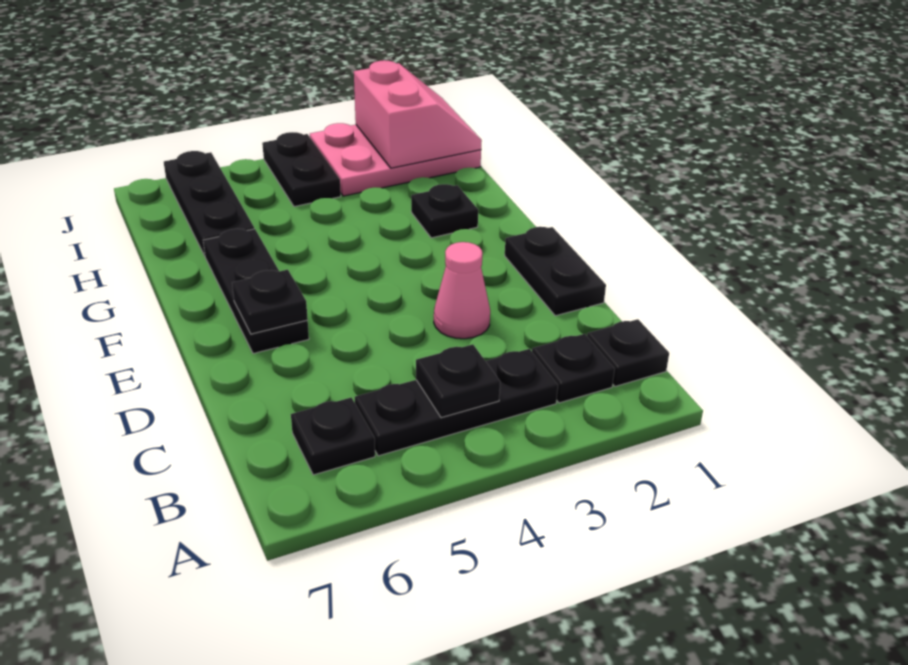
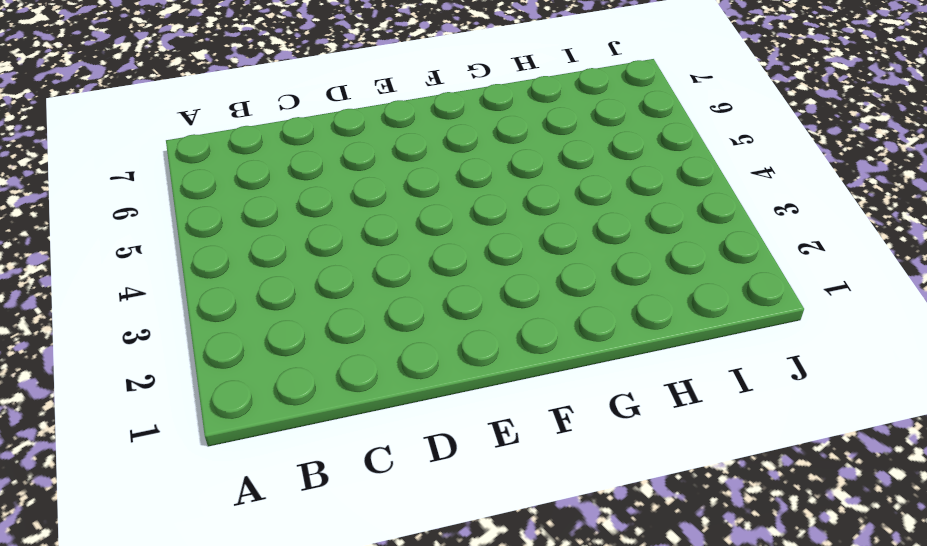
none -> black plate B1 level 1
none -> black plate B2 level 1
none -> black plate B3:B5 level 1

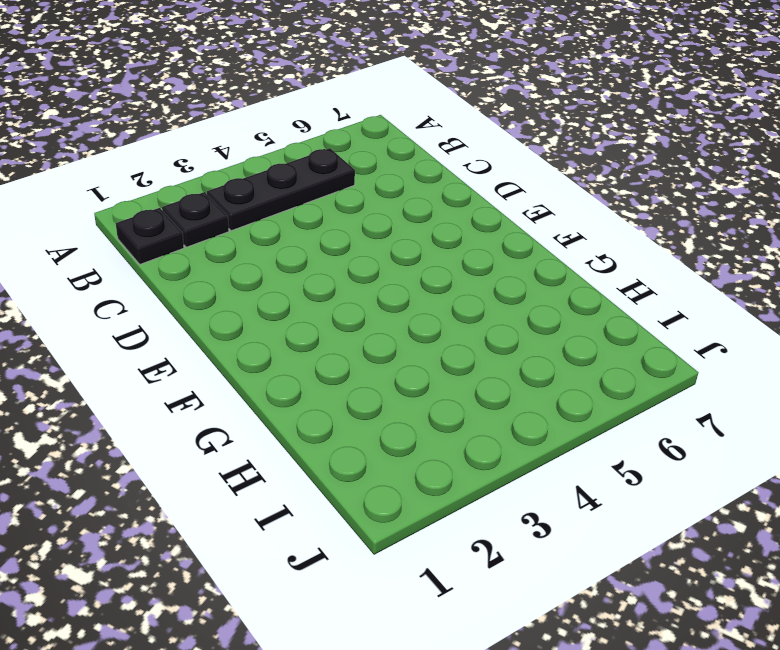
none -> black plate B6 level 1
none -> black plate D1:E1 level 1
none -> pink cone D3 level 1

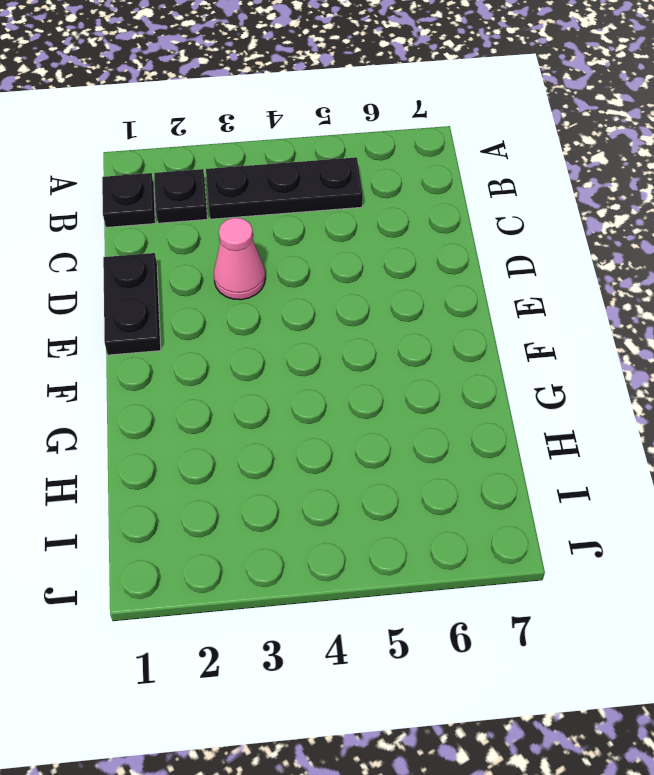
none -> black plate B6 level 1
none -> black plate E6:G6 level 1
none -> black plate G2 level 1

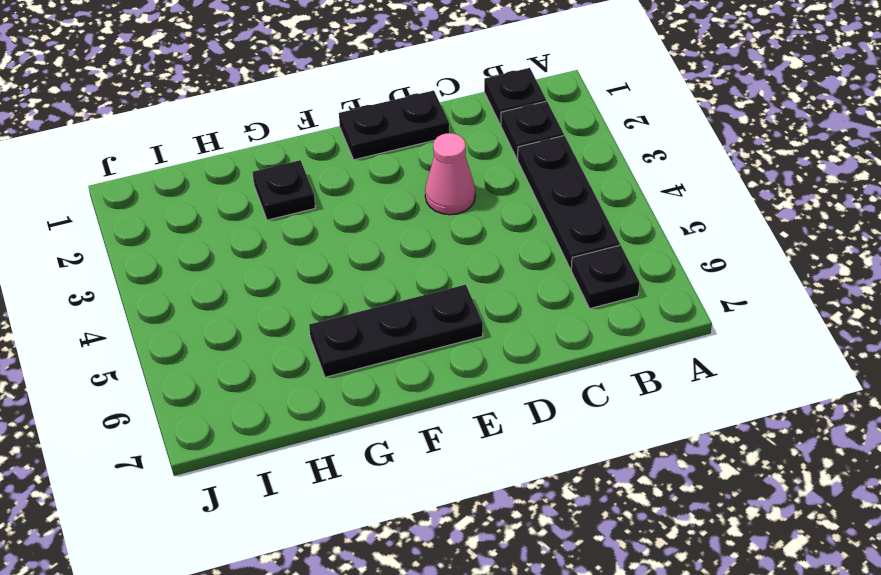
none -> black plate H6:J6 level 1
none -> pink plate I1:J3 level 1
none -> black plate I4:J4 level 1

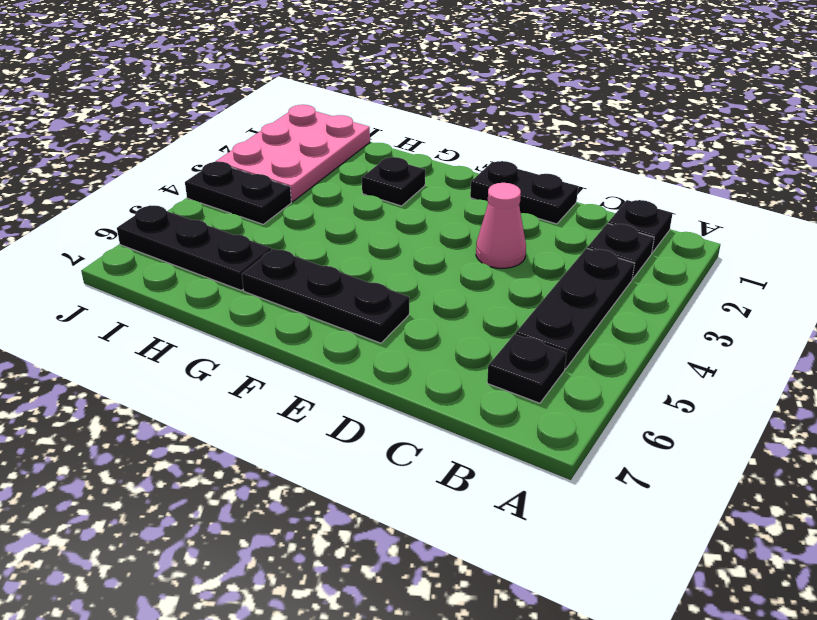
none -> black plate B4 level 2
none -> black plate E6 level 2
none -> pink slope I1:J2 level 2 top 2

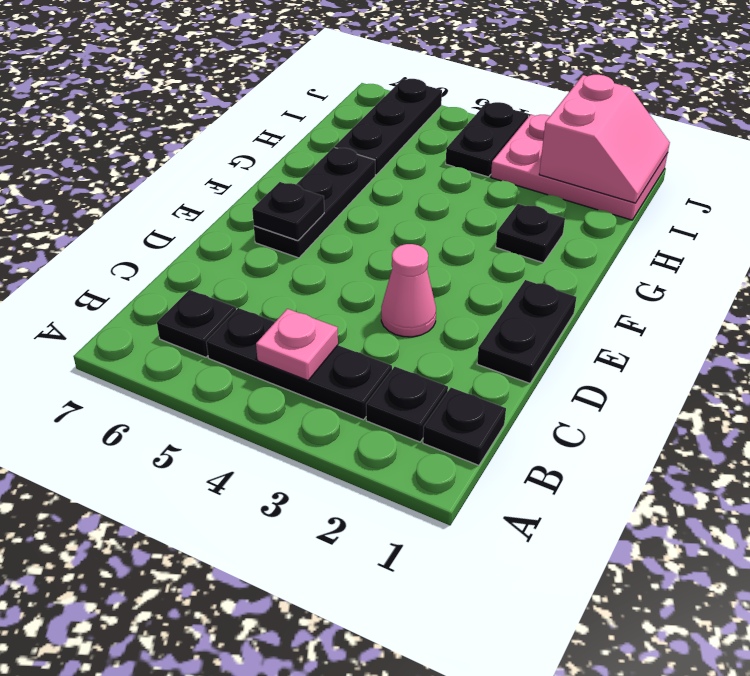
pink plate B4 level 2 -> black plate B4 level 2

